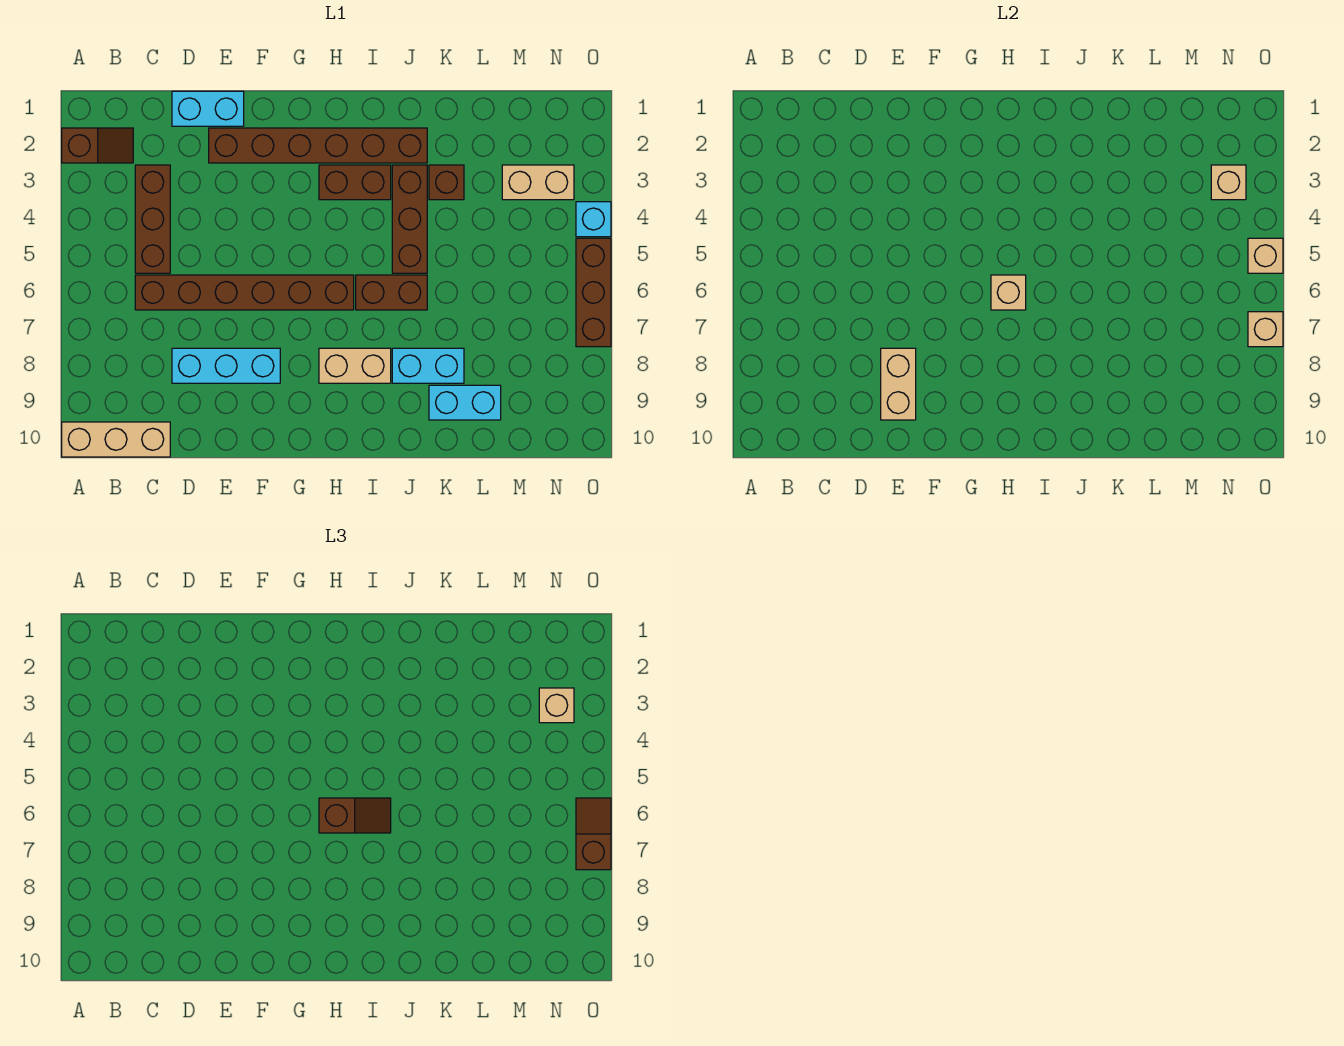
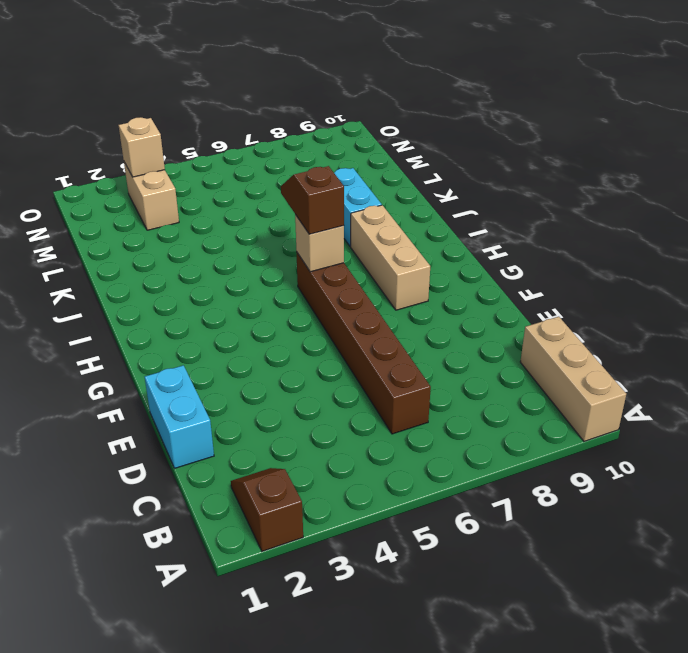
tan brick G8:I8 level 1 -> tan brick H8:I8 level 1
none -> brown brick C3:C5 level 1
none -> cyan brick D8:F8 level 1
none -> brown brick E2:J2 level 1

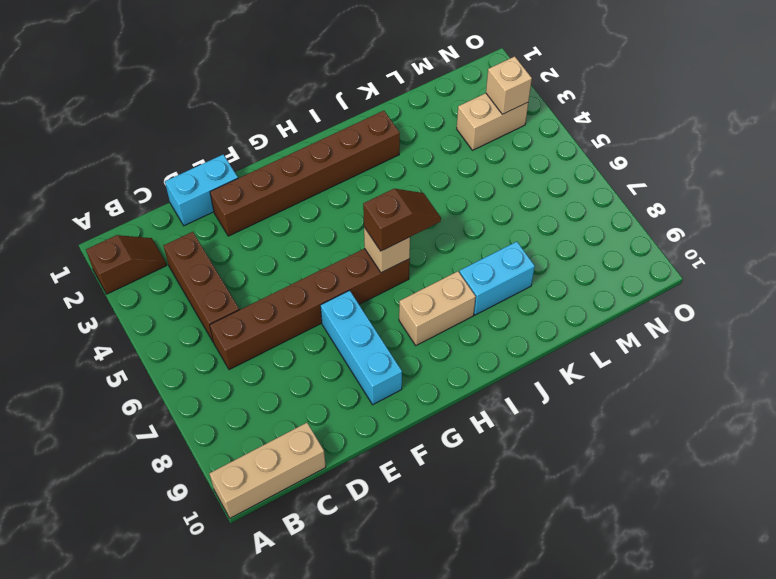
cyan brick F7:F9 level 1 -> cyan brick D8:F8 level 1
none -> brown brick H3:I3 level 1
none -> brown brick I6:J6 level 1
none -> brown brick J3:J5 level 1

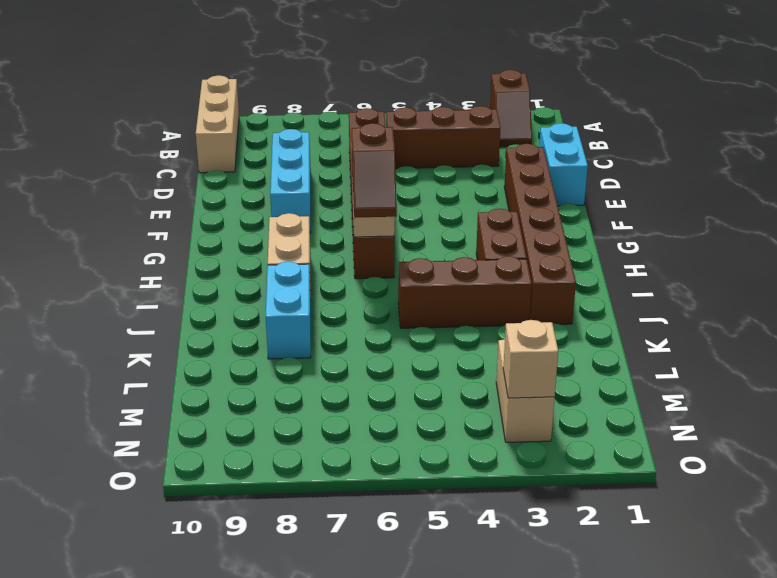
none -> brown brick I6:J6 level 1
none -> brown brick K3 level 1
none -> cyan brick K9:L9 level 1

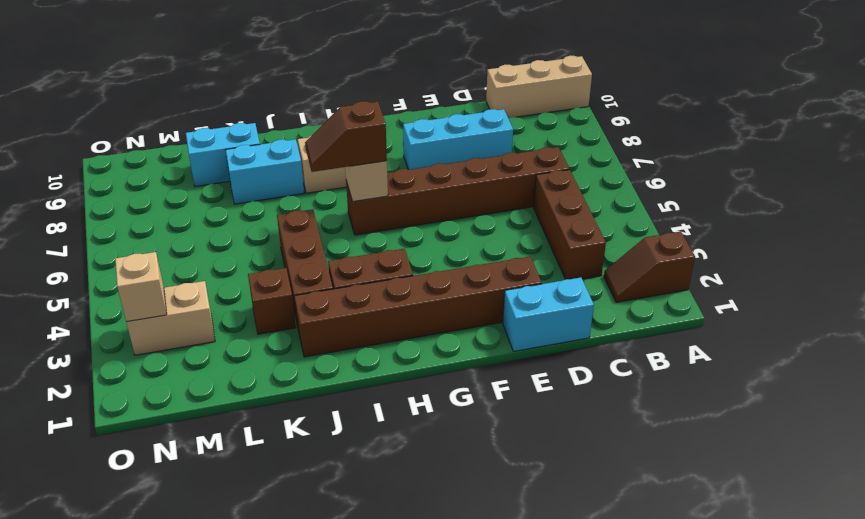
none -> brown brick I6:J6 level 1
none -> cyan brick O4 level 1
none -> brown brick O5:O7 level 1

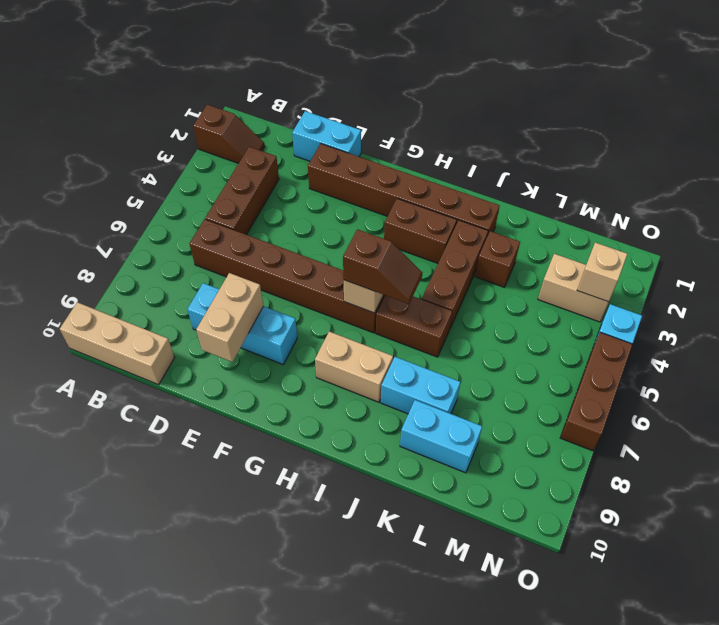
none -> tan brick O5 level 2
none -> tan brick O7 level 2
none -> tan brick N3 level 3

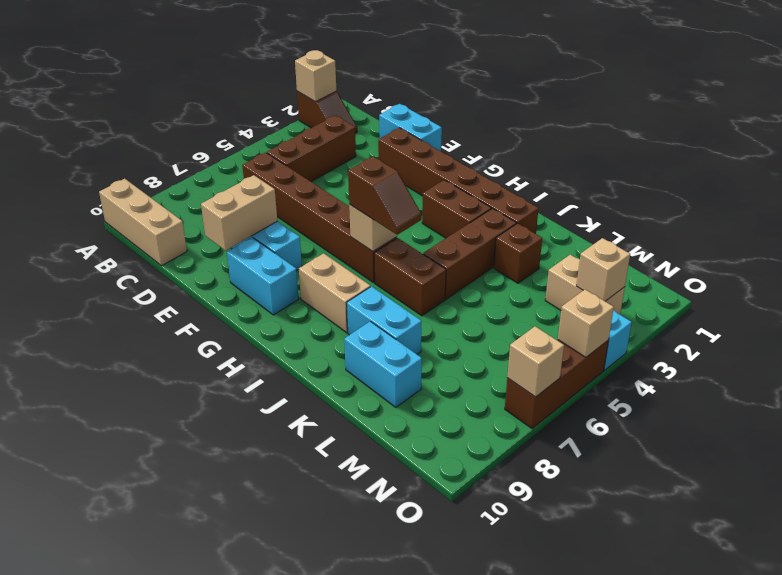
tan brick A2 level 2 -> tan brick N3 level 3
cyan brick F9:G9 level 1 -> none
none -> brown slope O6:O7 level 3 top 7

